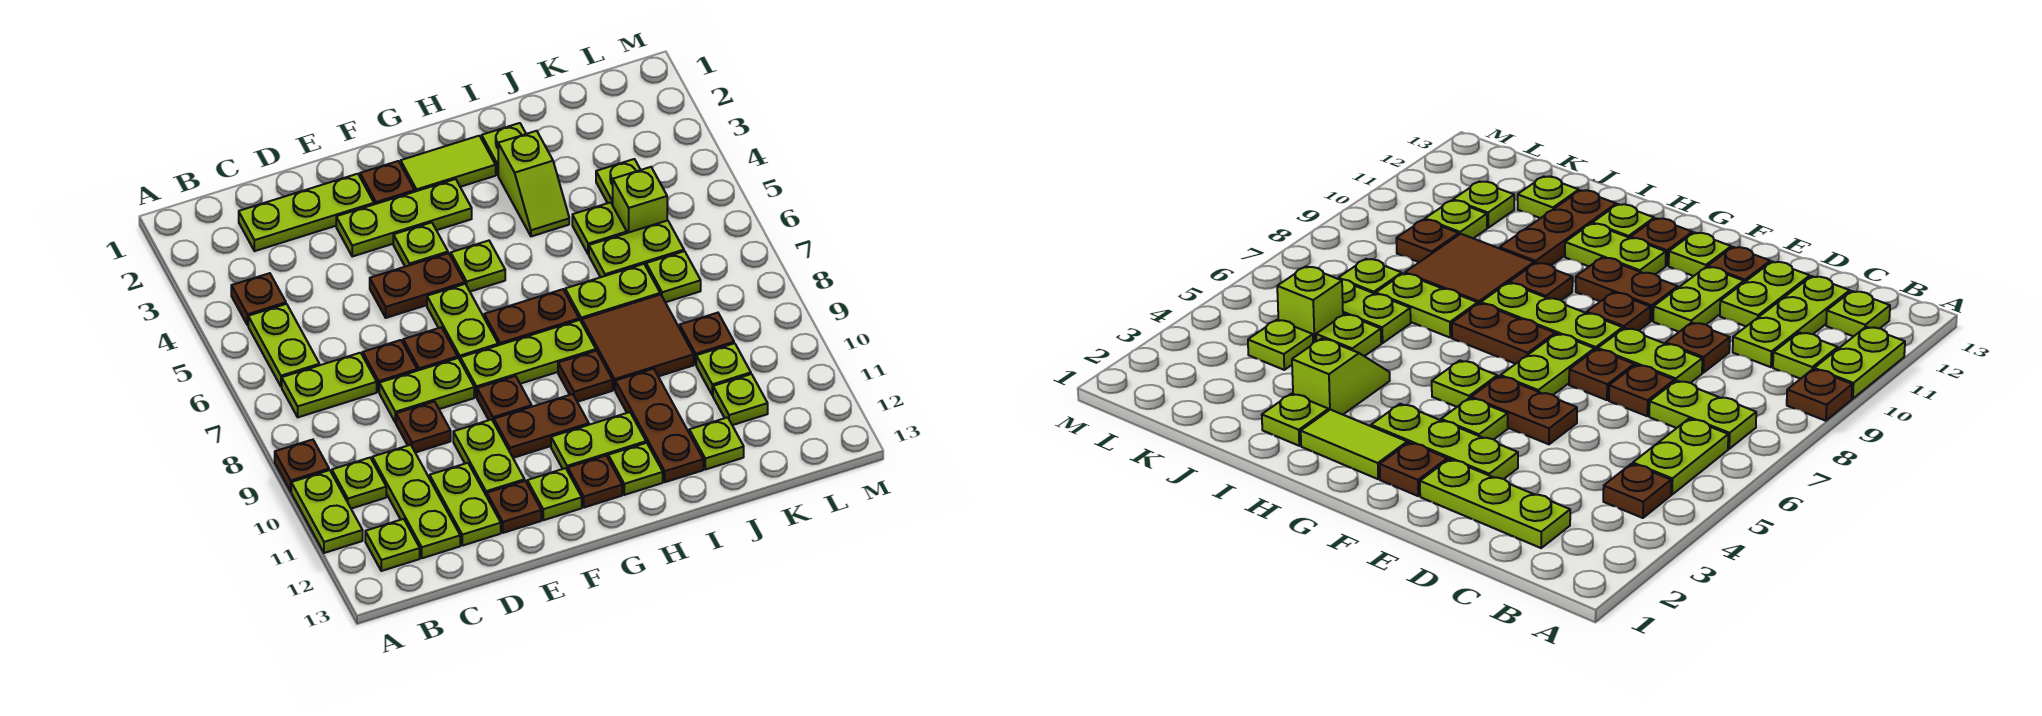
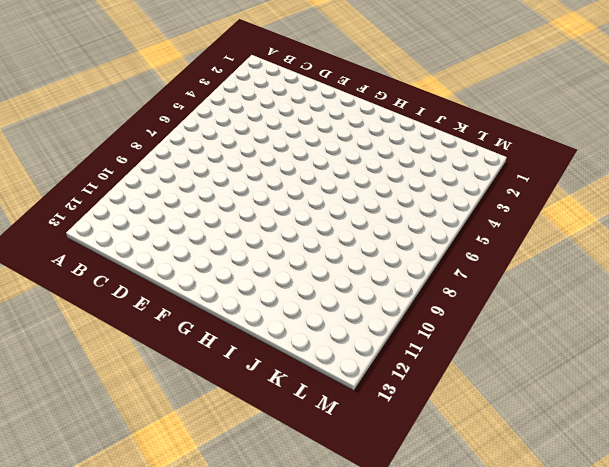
none -> brown plate A9 level 1
none -> lime plate A10:A11 level 1
none -> brown plate B4 level 1
none -> lime plate B5:B6 level 1

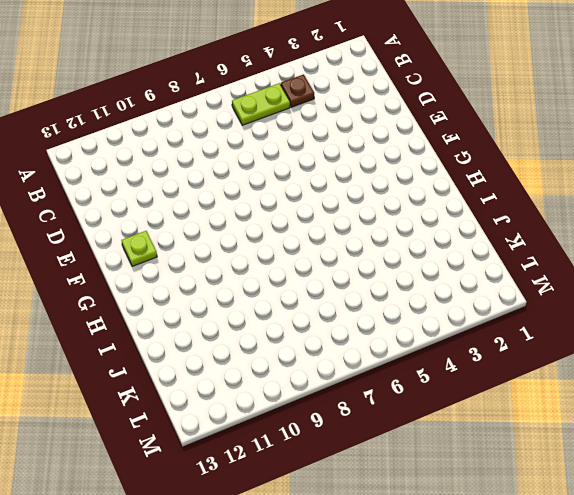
none -> brown plate A9 level 1
none -> lime plate A10:A11 level 1
none -> lime plate B7:C7 level 1
none -> lime plate B10 level 1

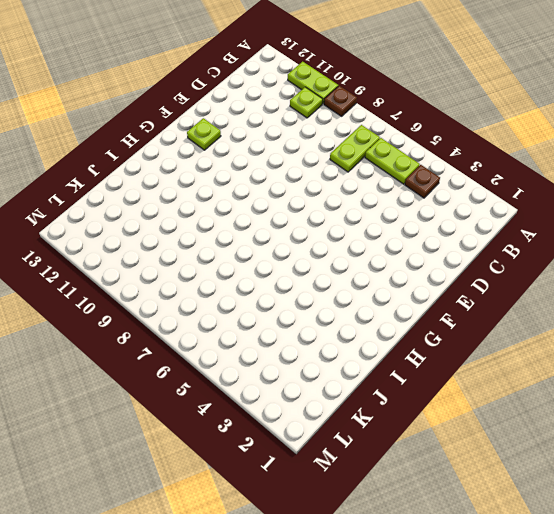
none -> lime plate B12 level 1
none -> lime plate C2:E2 level 1
none -> lime plate C10:C12 level 1
none -> brown plate D7 level 1

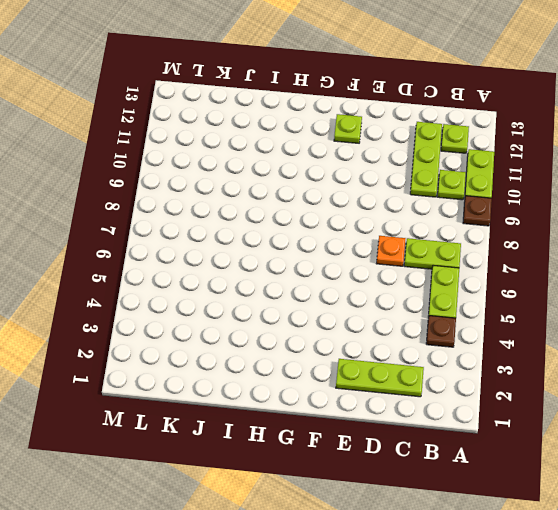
orange plate D7 level 1 -> brown plate D7 level 1
none -> lime plate D8:E8 level 1
none -> brown plate D9 level 1
none -> lime plate D11:D12 level 1
none -> lime plate E3:G3 level 1

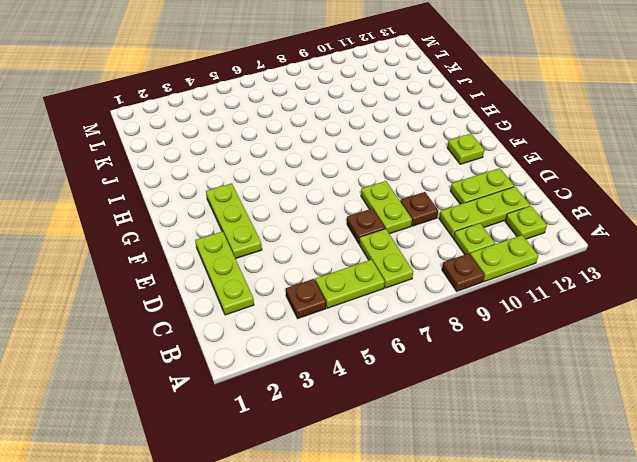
none -> brown plate E5:F5 level 1
none -> brown plate E7 level 1
none -> lime plate E10:E11 level 1
none -> brown plate E12 level 1

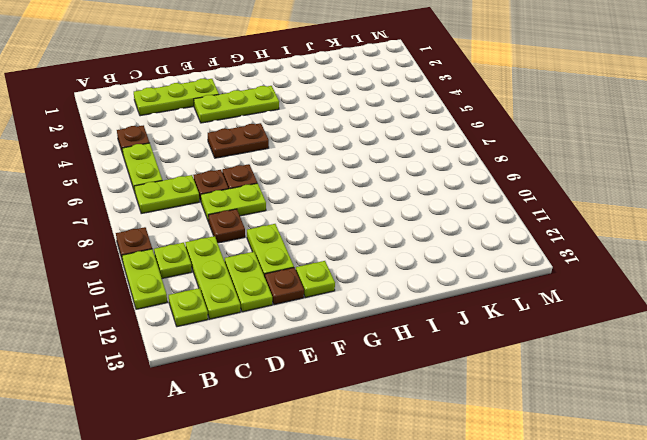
none -> brown plate F2 level 1
none -> lime plate F4 level 1
none -> lime plate F6:F7 level 1
none -> lime plate F8:H8 level 1

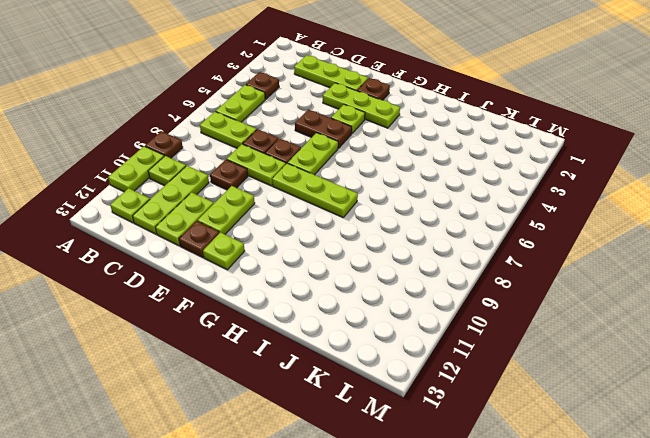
none -> brown plate F9 level 1
none -> brown plate F10:G10 level 1
none -> lime tile G2:H2 level 1
none -> lime plate G5 level 1

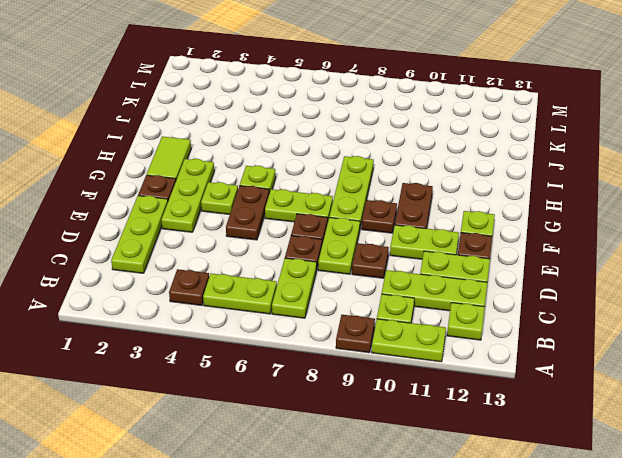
none -> brown plate G7:H7 level 1
none -> lime plate G11:H11 level 1
none -> brown plate G12 level 1
none -> brown plate H9 level 1

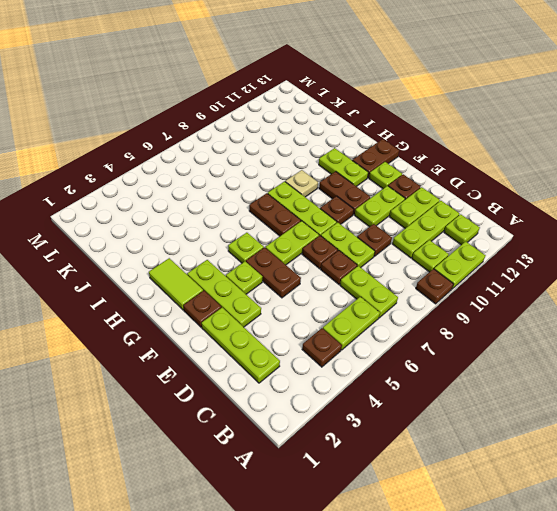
brown plate G12:G13 level 1 -> brown plate G12 level 1
tan plate H9 level 1 -> brown plate H9 level 1
none -> lime plate H12 level 1
none -> lime plate I2 level 1
none -> lime slope I3:I4 level 1 top 3
none -> lime plate I7:J7 level 1

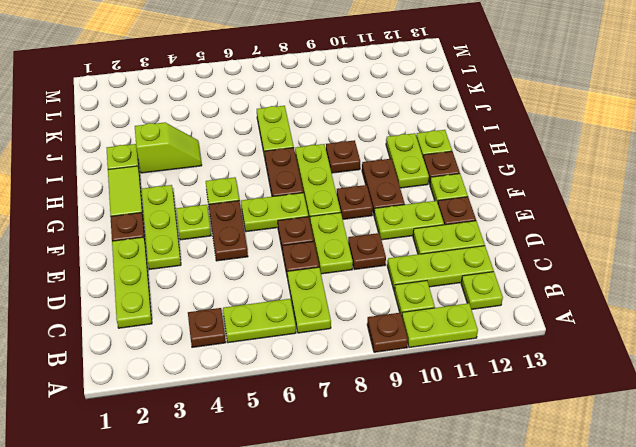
none -> brown tile I8:J9 level 1
none -> brown plate I10:I12 level 1
none -> lime plate J5 level 1
none -> lime plate J6:K6 level 1

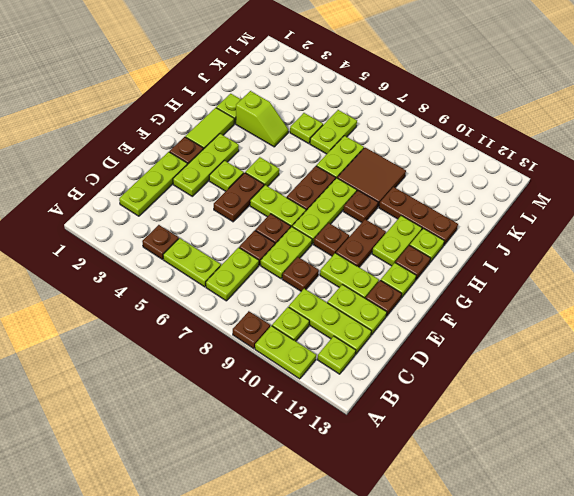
none -> lime plate J12 level 1
none -> lime plate K4 level 1
none -> lime brick K5 level 1
none -> lime plate K7 level 1

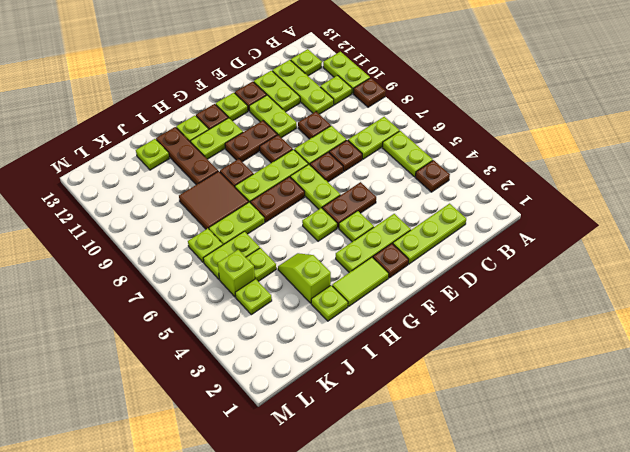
none -> brown plate K9 level 1
none -> lime plate K10 level 1
none -> lime plate K11 level 1

